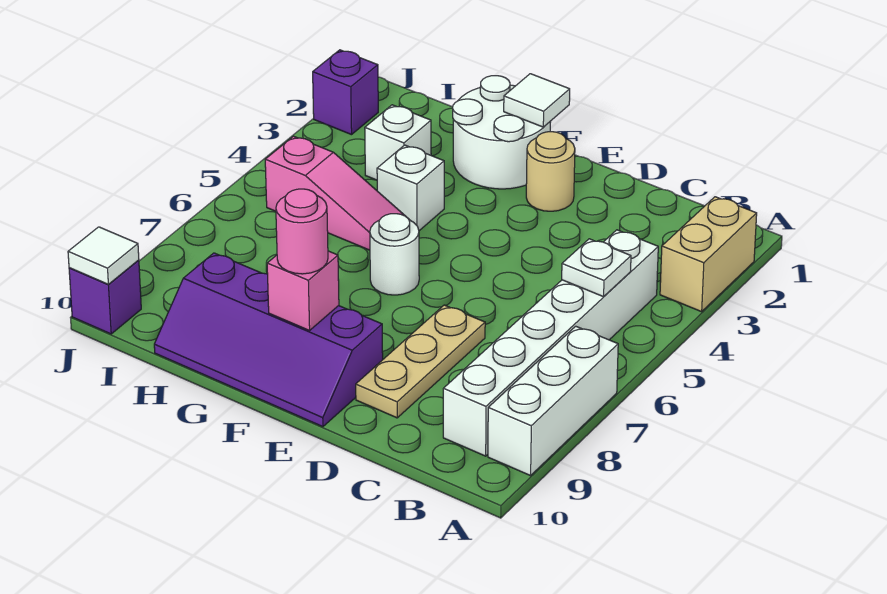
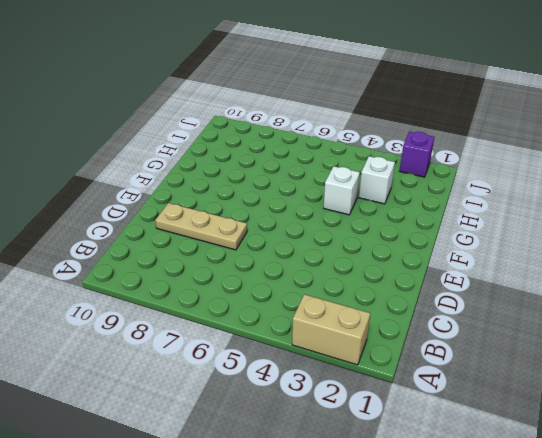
none -> white brick A7:A9 level 1
none -> white brick B4:B9 level 1
none -> tan round brick E2 level 1

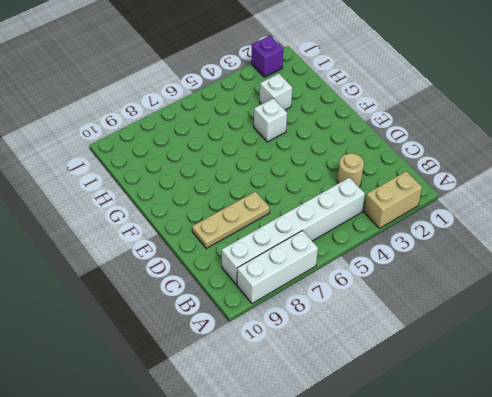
tan round brick C3 level 1 -> tan round brick E2 level 1
none -> purple slope E9:H10 level 1 top 9
none -> white round brick F1:G2 level 1
none -> white round brick F6 level 1

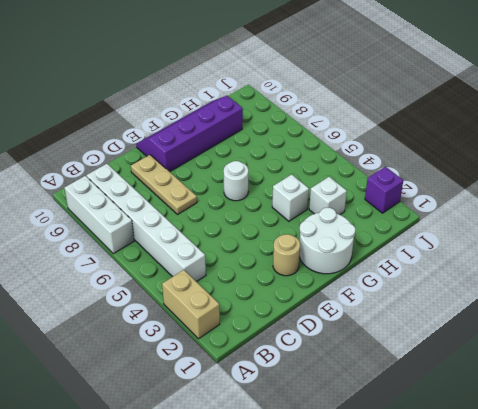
none -> pink slope G5:I5 level 1 top I
none -> purple brick J10 level 1
none -> white plate B5 level 2

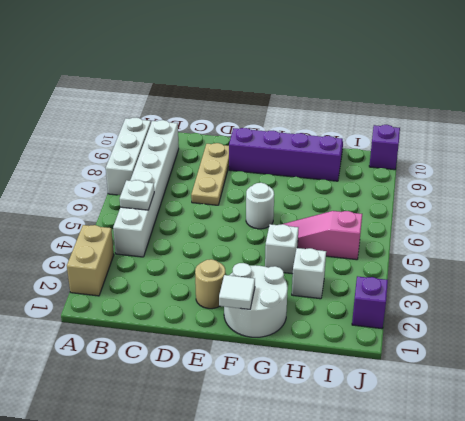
none -> pink brick F9 level 2
none -> white tile J10 level 2
none -> pink round brick F9 level 3

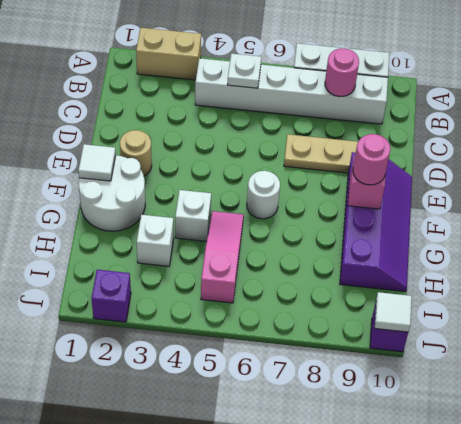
pink round brick B8 level 2 -> none

